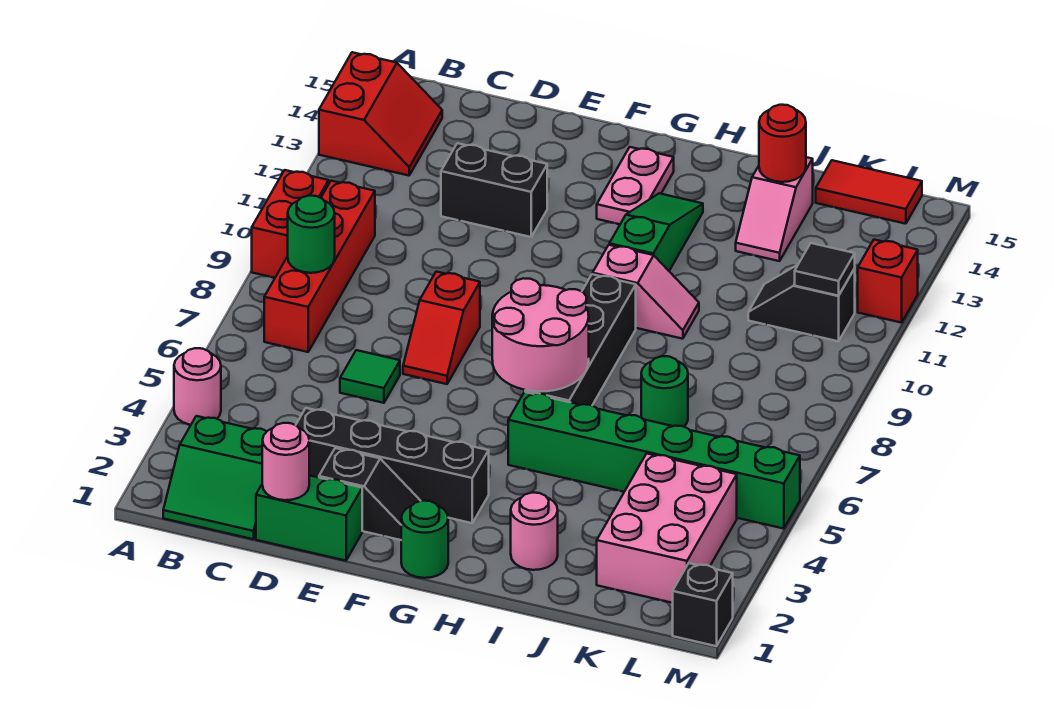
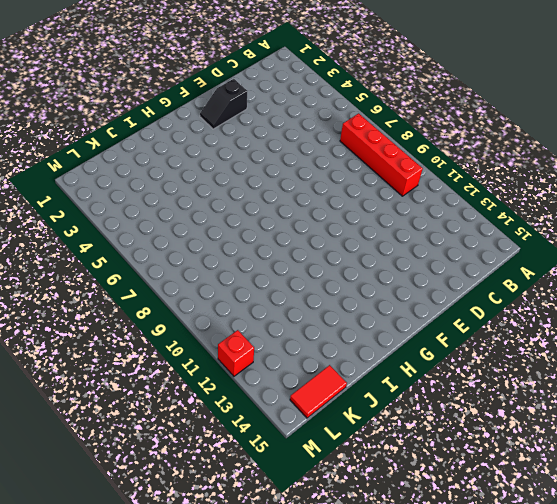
none -> pink round brick A4 level 1
none -> red brick A9:A10 level 1
none -> red slope A13:B14 level 1 top A
none -> green slope B1:C2 level 1 top 2

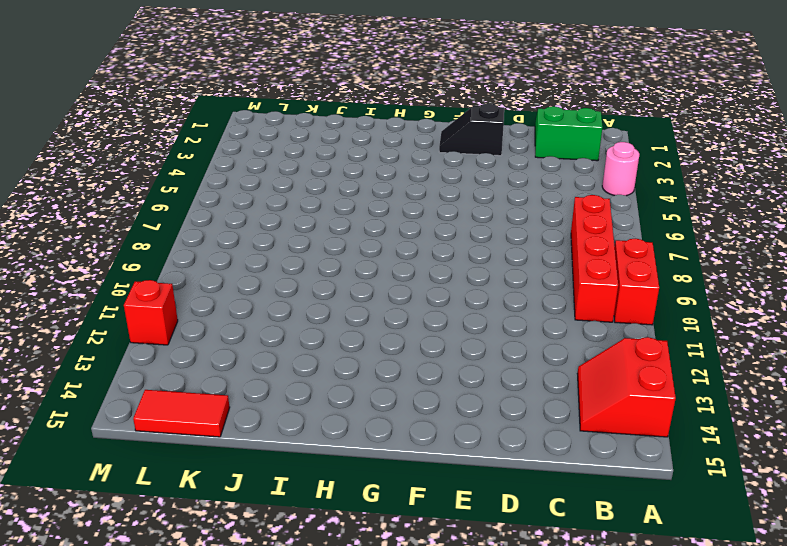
none -> green brick D1:E1 level 1
none -> black brick D3:G3 level 1
none -> green tile D6 level 1
none -> black brick D12:E12 level 1

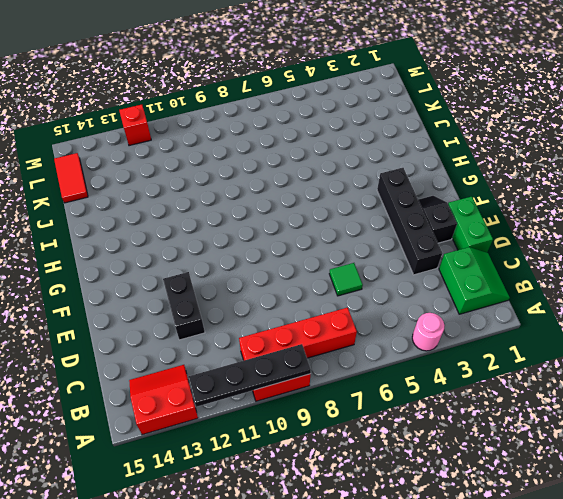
black plate A9:A12 level 2 -> none
none -> red slope E7:E8 level 1 top 8
none -> green round brick G1 level 1
none -> pink plate G13:G14 level 1
none -> green brick H5:M5 level 1

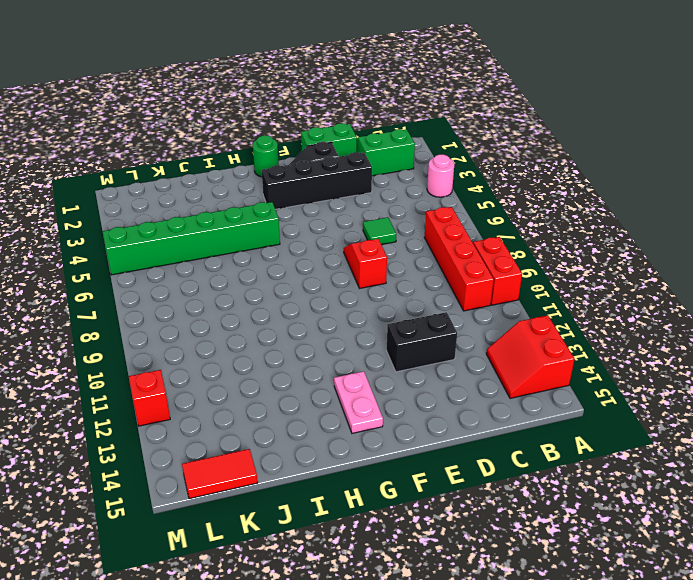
none -> black brick H6:H9 level 1
none -> pink slope H10:I10 level 1 top H
none -> green slope H11:H13 level 1 top 11
none -> pink round brick I2 level 1

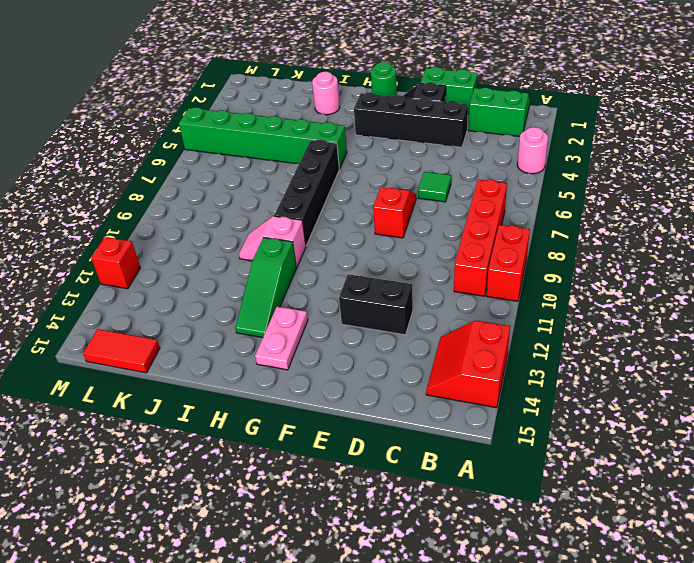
none -> green round brick J7 level 1
none -> pink slope J13:J14 level 1 top 14
none -> pink brick K2:L4 level 1
none -> black slope K11:L11 level 1 top L

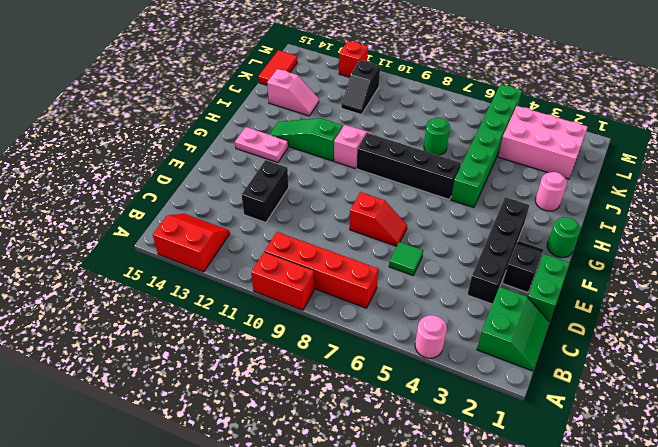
none -> black brick M1 level 1
none -> green round brick B8 level 2
none -> pink round brick D1 level 2
none -> pink round brick G6:H7 level 2

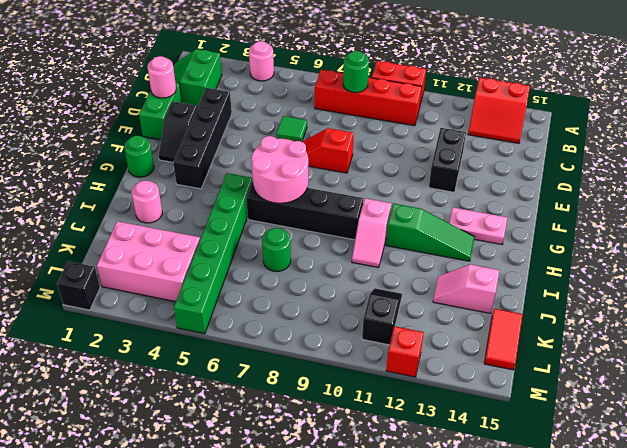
none -> red round brick J14 level 2
none -> black tile L11 level 2

